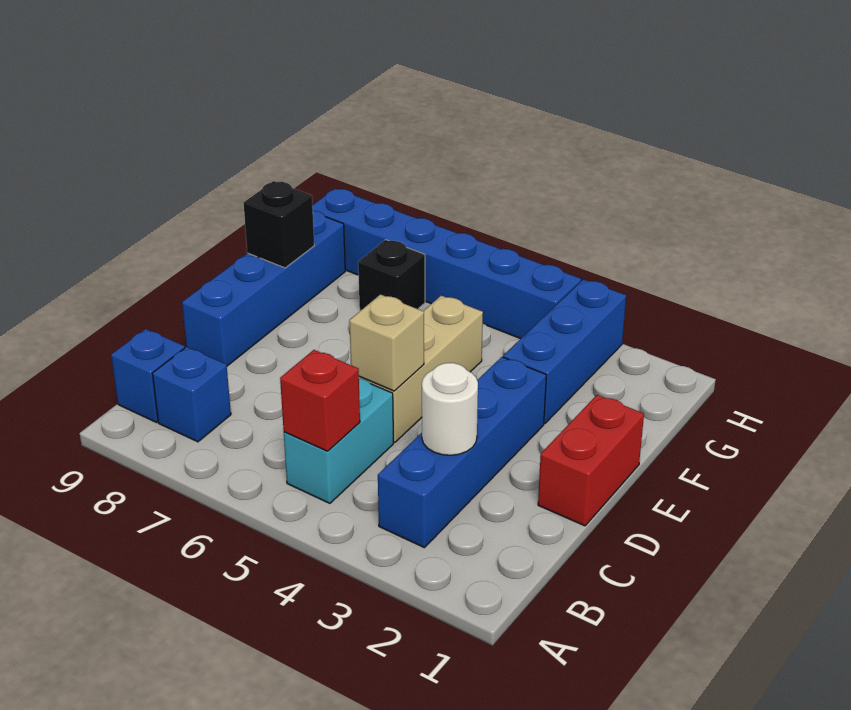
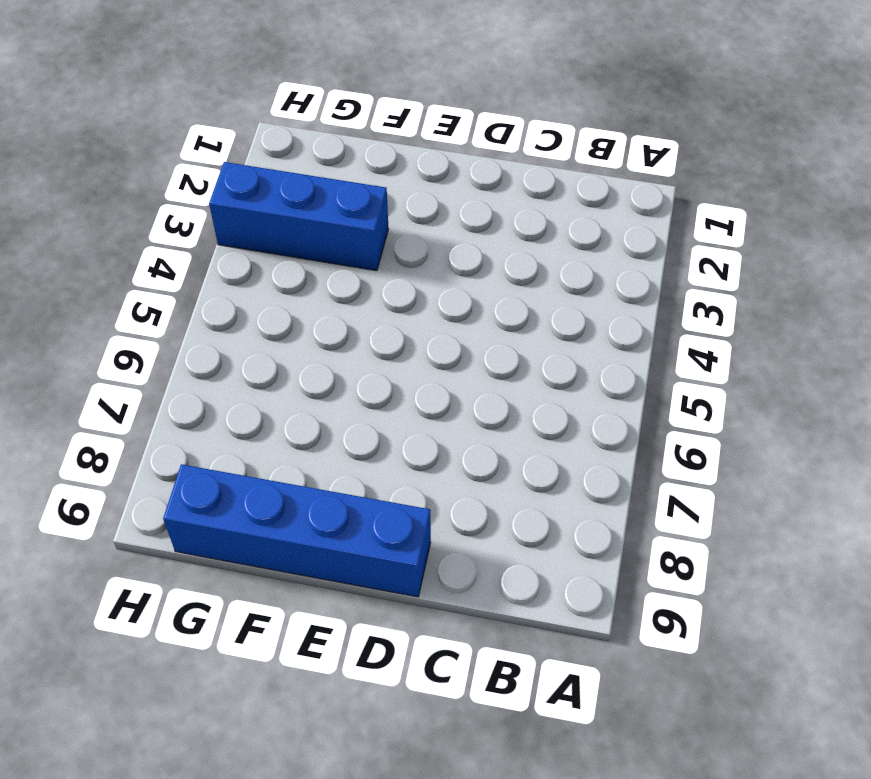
none -> blue brick B3:E3 level 1
none -> cyan brick B5:C5 level 1
none -> blue brick B8 level 1

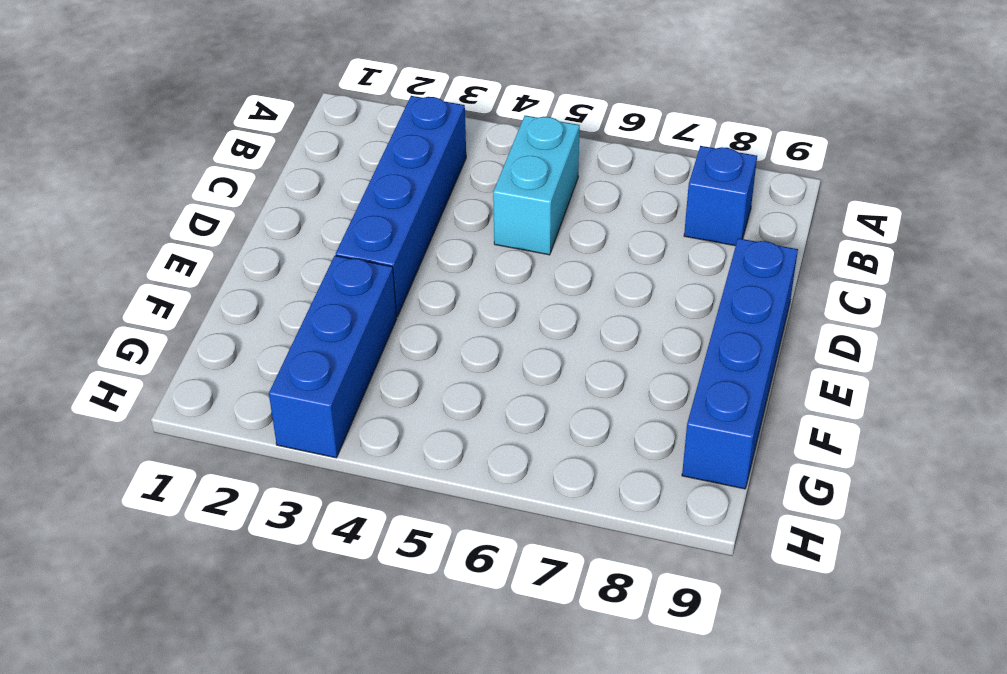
none -> blue brick B9 level 1
none -> red brick D1:E1 level 1
none -> tan brick D5:F5 level 1

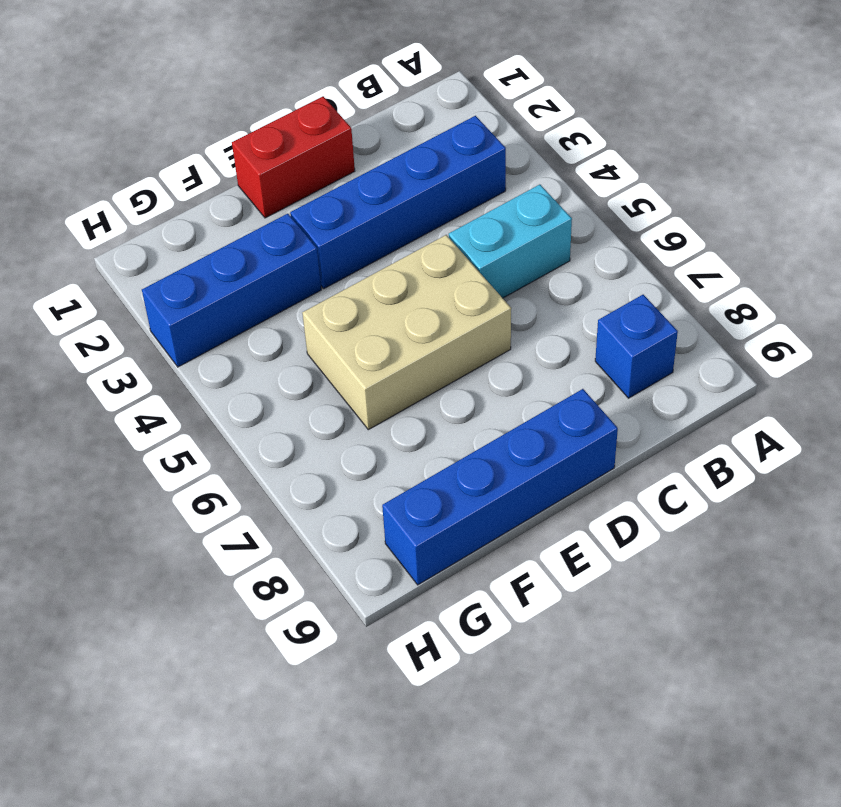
tan brick D5:F6 level 1 -> tan brick D5:F5 level 1
none -> blue brick B9 level 1
none -> black brick G7 level 1
none -> blue brick H4:H9 level 1

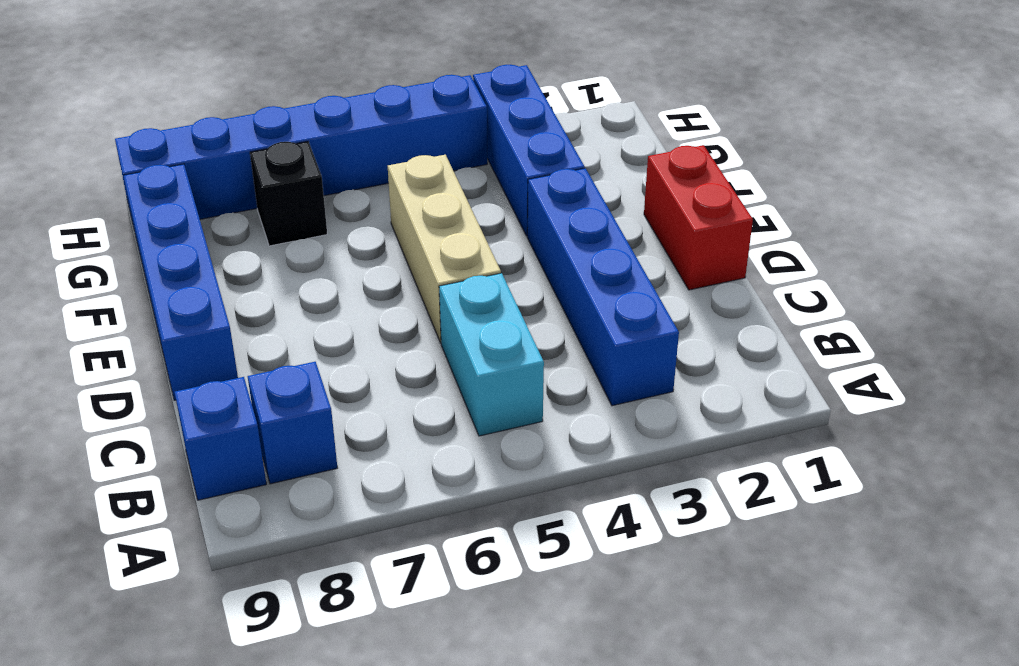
none -> red brick B5 level 2
none -> white round brick C3 level 2
none -> tan brick D5 level 2

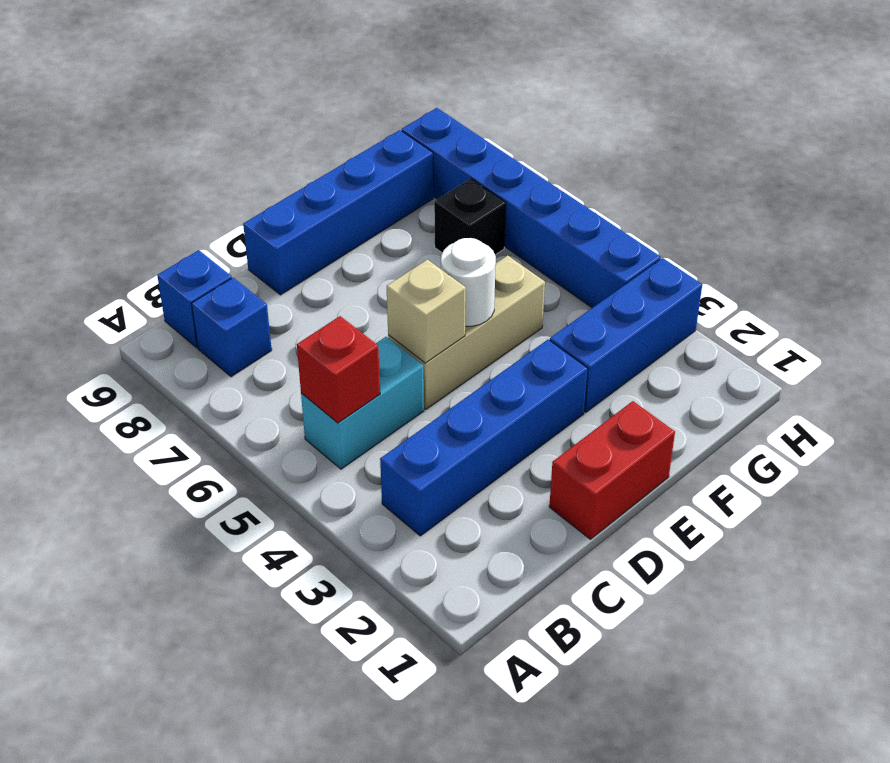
white round brick E5 level 2 -> white round brick C3 level 2
none -> black brick F9 level 2

